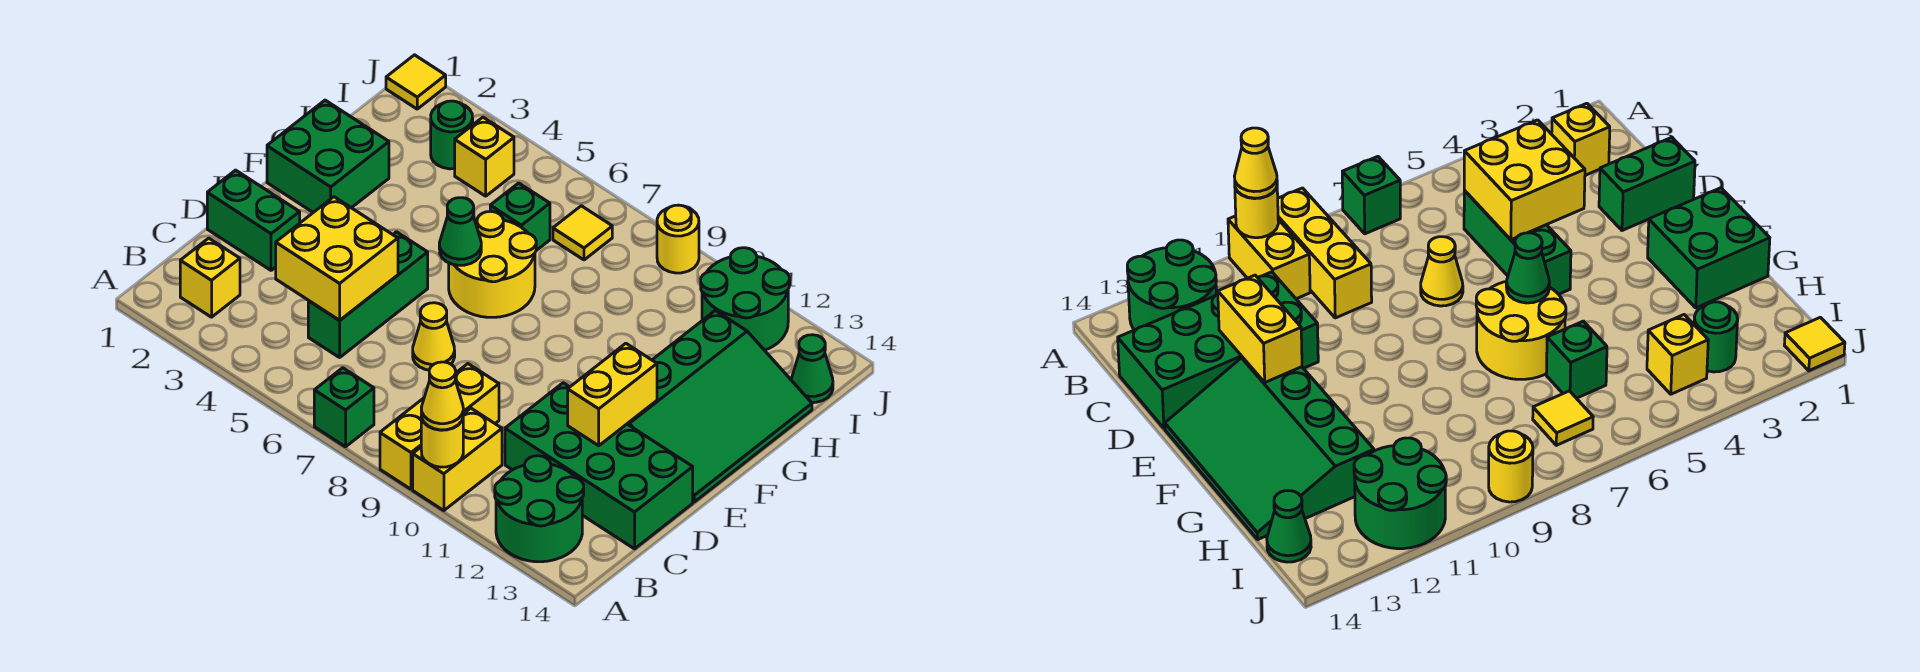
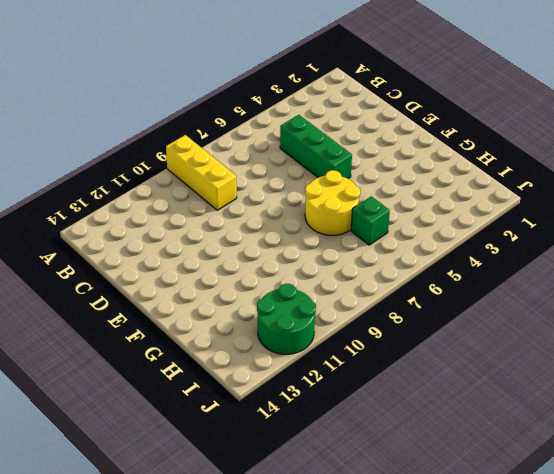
none -> green brick A7 level 1
none -> yellow brick A10:B10 level 1
none -> green round brick A12:B13 level 1

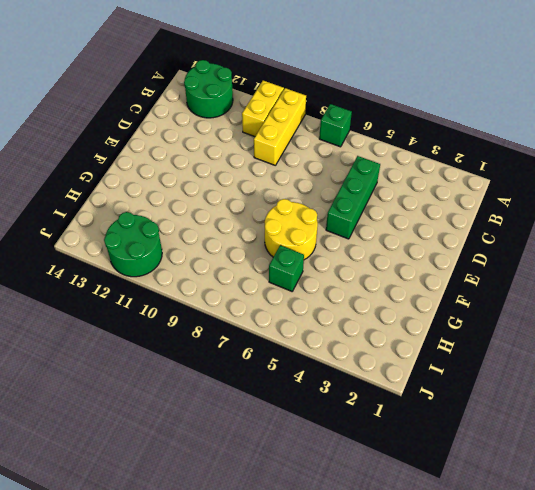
none -> yellow brick B2 level 1
none -> green brick C11:D14 level 1
none -> green brick D1:D2 level 1

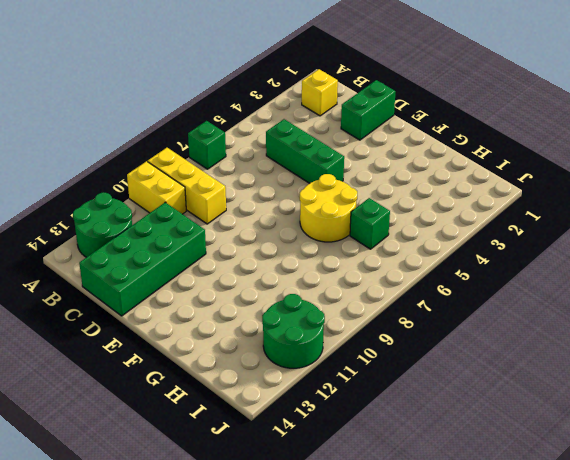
none -> yellow cone D7 level 1
none -> green slope E12:H14 level 1 top 12
none -> green brick F1:G2 level 1

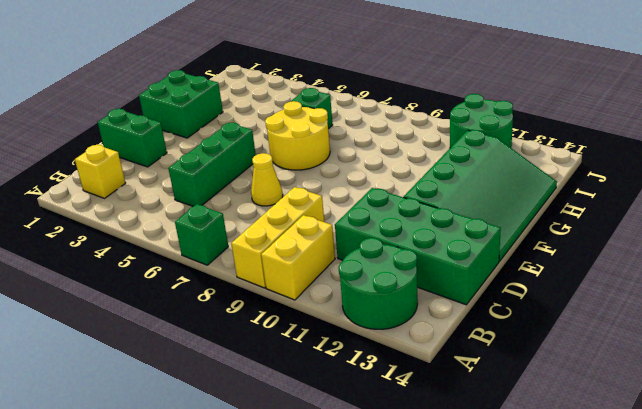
none -> green round brick I3 level 1
none -> yellow brick I4 level 1
none -> yellow tile I7 level 1

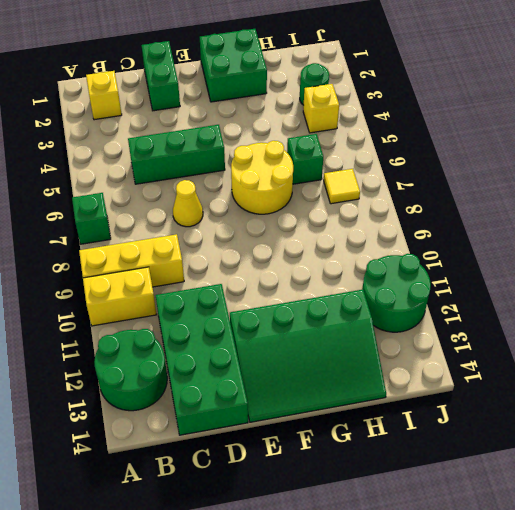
none -> green cone I14 level 1
none -> yellow tile J1 level 1
none -> yellow round brick J9 level 1

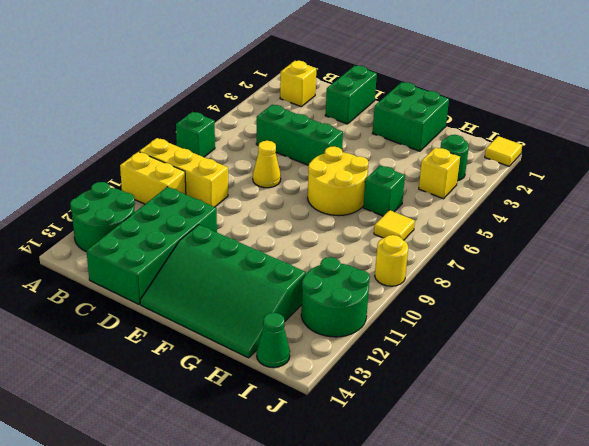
none -> yellow round brick A10 level 2
none -> yellow brick C4:D5 level 2
none -> yellow brick D12:E12 level 2

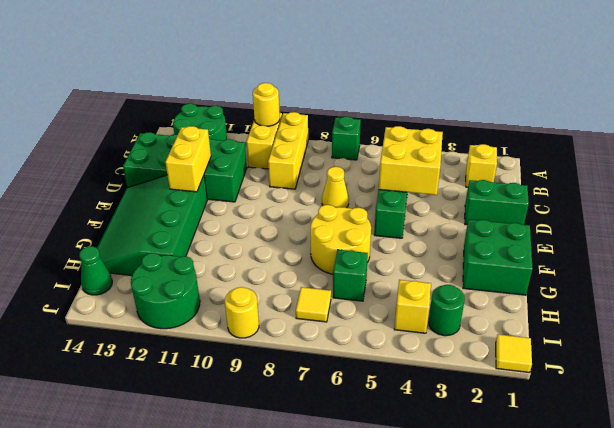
none -> green cone F6 level 2
none -> yellow cone A10 level 3

